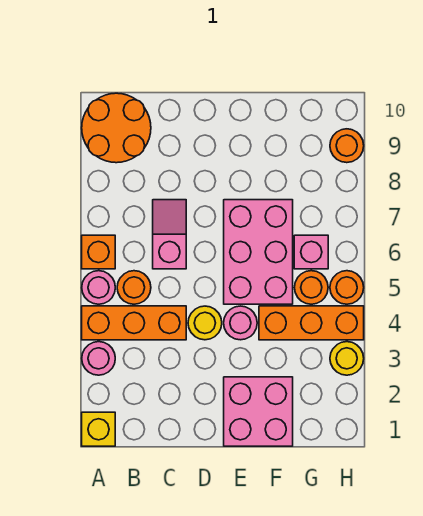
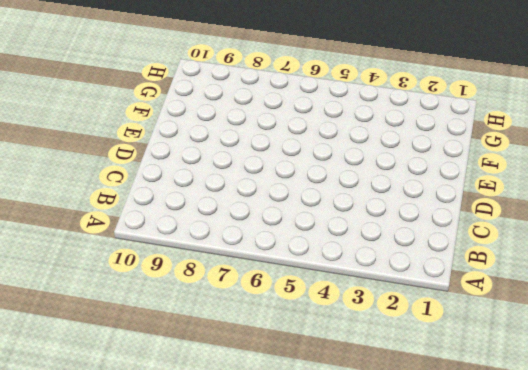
none -> yellow brick A1 level 1
none -> pink round brick A3 level 1
none -> orange brick A4:C4 level 1

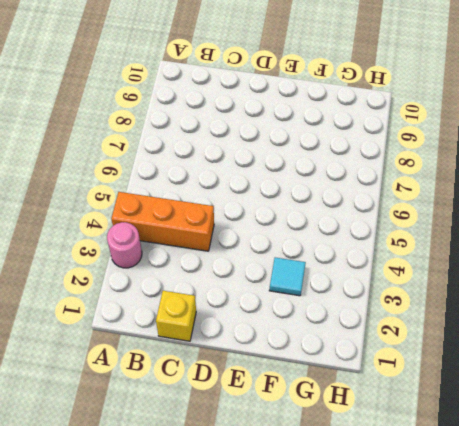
yellow brick C1 level 1 -> yellow brick A1 level 1
cyan tile F3 level 1 -> none
none -> pink round brick A5 level 1
none -> orange brick A6 level 1
none -> orange round brick A9:B10 level 1

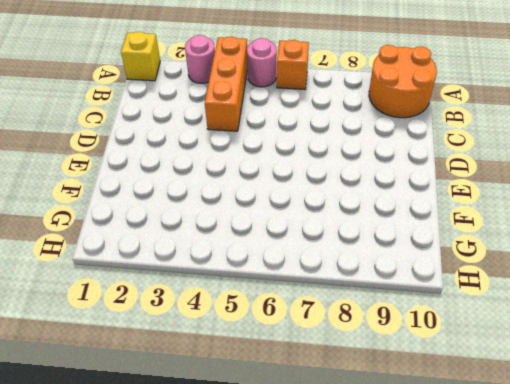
none -> orange round brick B5 level 1
none -> pink slope C6:C7 level 1 top 6
none -> yellow round brick D4 level 1

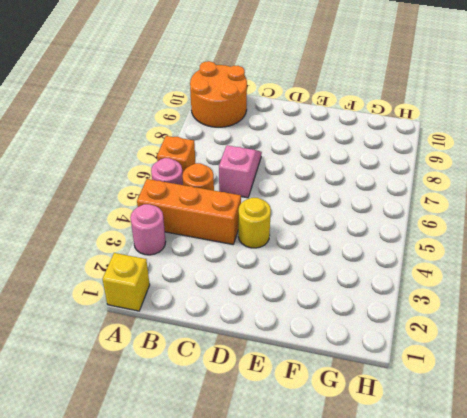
none -> pink brick E1:F2 level 1
none -> pink round brick E4 level 1
none -> pink brick E5:F7 level 1

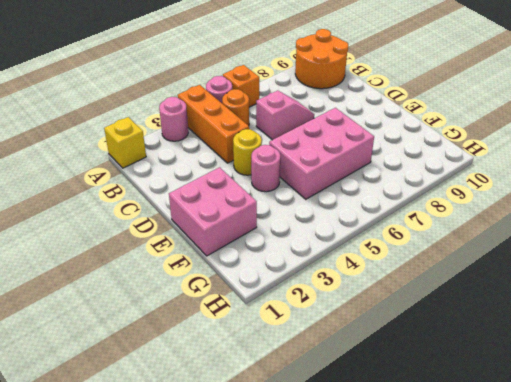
none -> orange brick F4:H4 level 1
none -> orange round brick G5 level 1
none -> pink brick G6 level 1

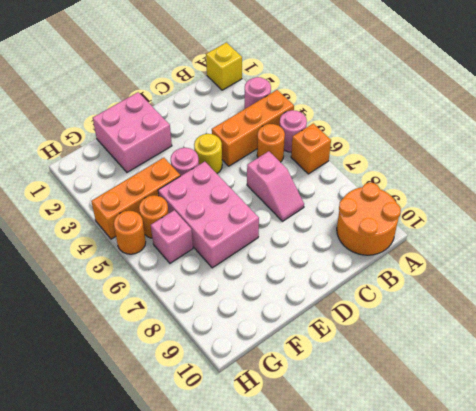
none -> yellow round brick H3 level 1
none -> orange round brick H9 level 1

